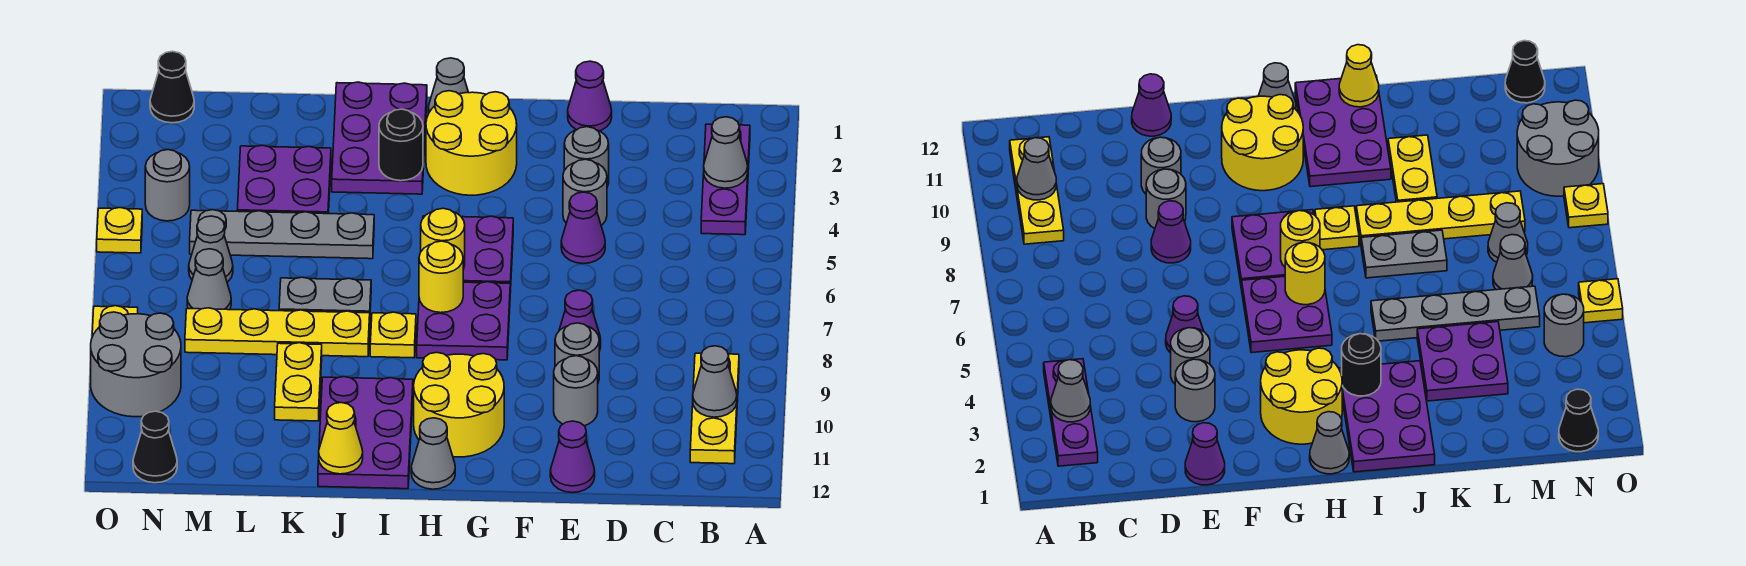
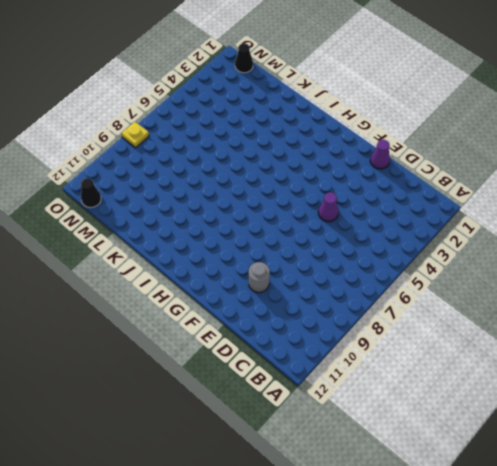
none -> purple plate B2:B4 level 1
none -> yellow plate B9:B11 level 1
none -> grey round brick E3 level 1
none -> grey round brick E4 level 1

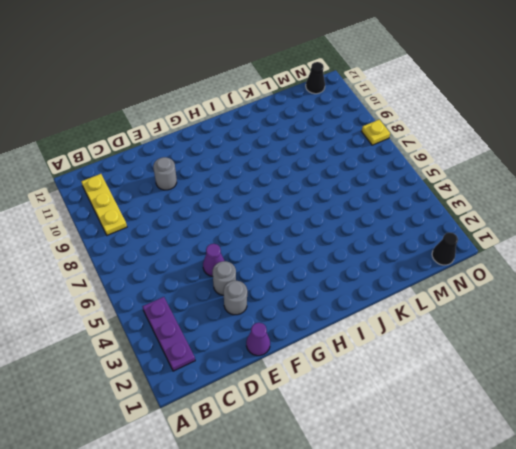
none -> purple cone E8 level 1
none -> grey round brick E9 level 1
none -> purple cone E12 level 1
none -> yellow round brick G2:H3 level 1

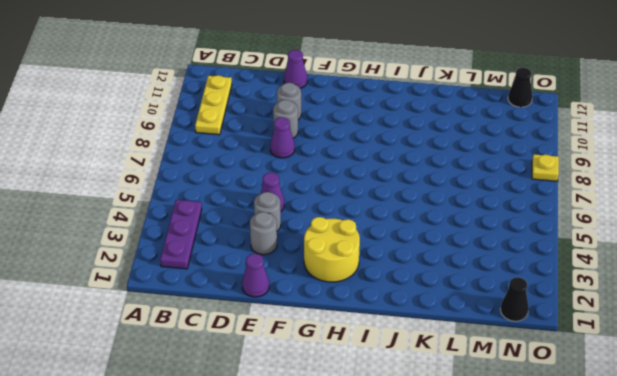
none -> purple plate G5:H6 level 1
none -> purple plate G7:H8 level 1
none -> yellow round brick G10:H11 level 1
none -> grey cone H1 level 1

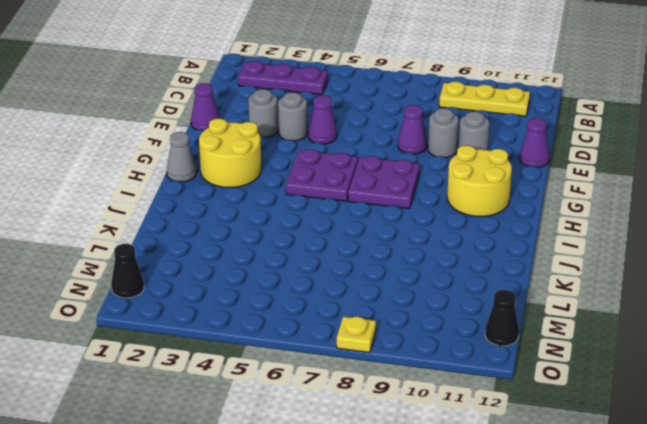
none -> grey cone H12 level 1
none -> purple plate I1:J3 level 1
none -> yellow plate I8 level 1
none -> purple plate I10:J12 level 1

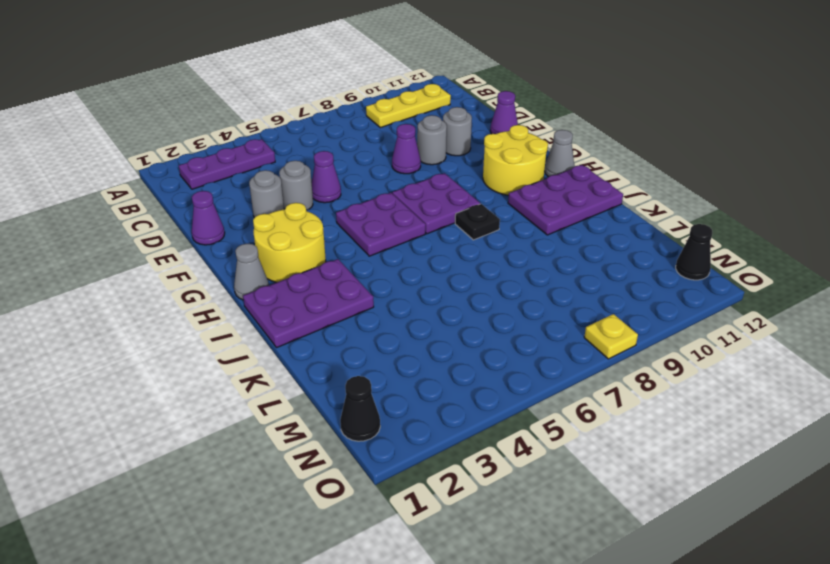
black plate I8 level 1 -> yellow plate I8 level 1
none -> grey plate J5:M5 level 1
none -> grey plate J7:K7 level 1
none -> yellow plate J8:M8 level 1
none -> purple plate K3:L4 level 1

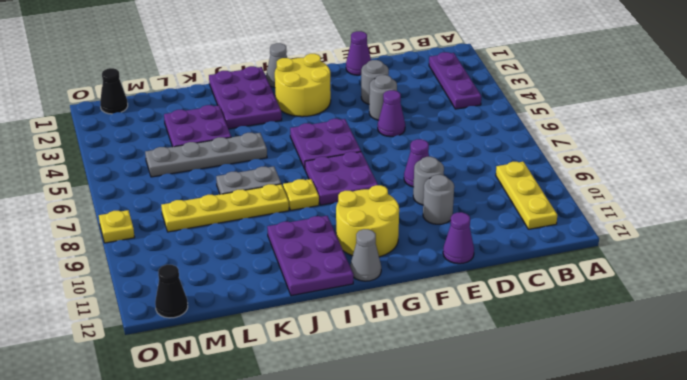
none -> yellow plate K9:K10 level 1
none -> grey cone M6 level 1
none -> grey cone M7 level 1
none -> grey round brick N4 level 1

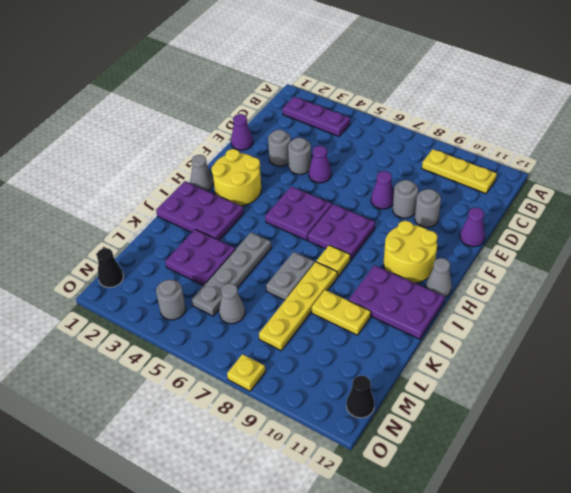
none -> grey cone M7 level 1
none -> grey round brick N9:O10 level 1
none -> yellow plate O5 level 1
none -> grey cone B3 level 2

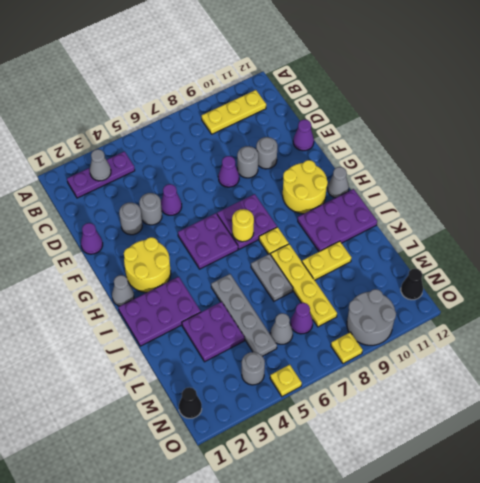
purple cone M7 level 1 -> grey cone M7 level 1
none -> grey cone B10 level 2
none -> yellow round brick H6 level 2
none -> black round brick I3 level 2
none -> yellow cone J12 level 2

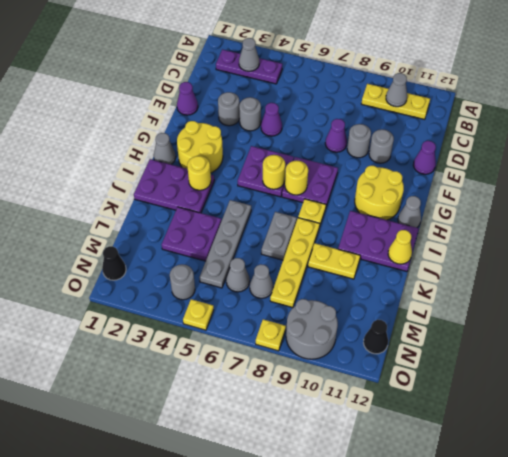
yellow round brick I3 level 2 -> black round brick I3 level 2

